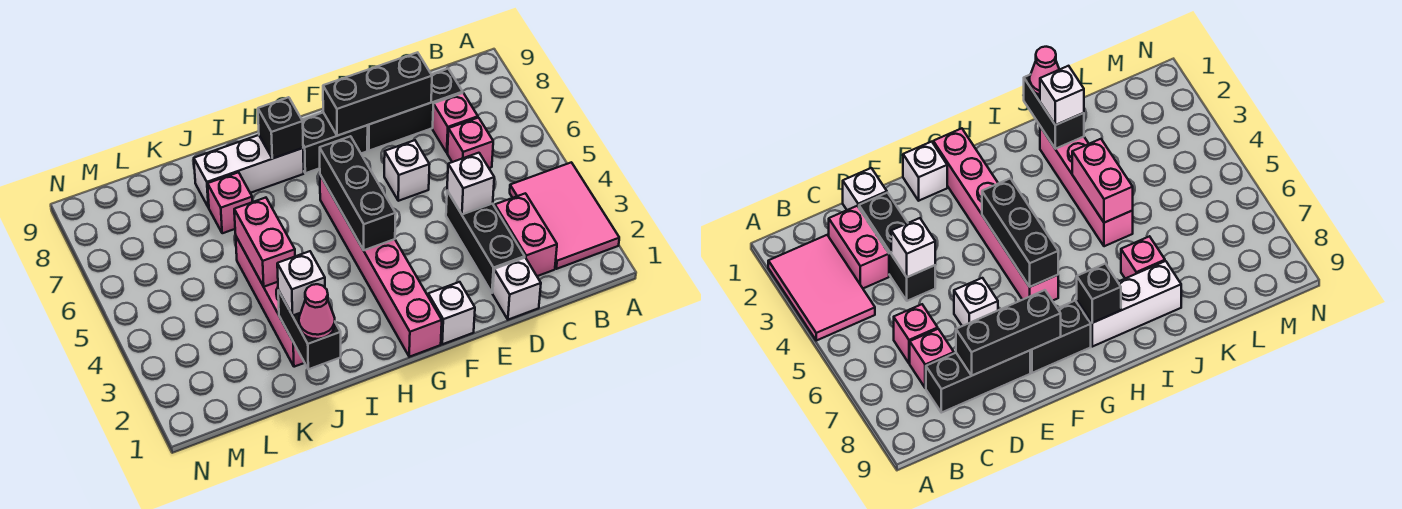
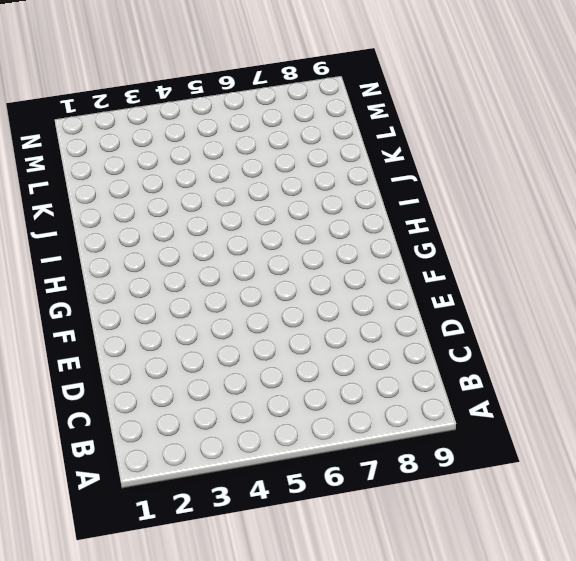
none -> pink tile A2:B4 level 1
none -> pink brick C2:C3 level 1
none -> pink brick C6 level 1

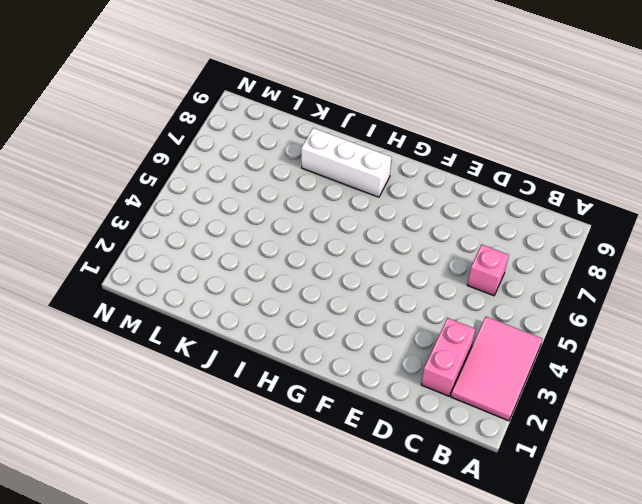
none -> pink brick C7 level 1
none -> black brick C8:E8 level 1
none -> white brick D1 level 1

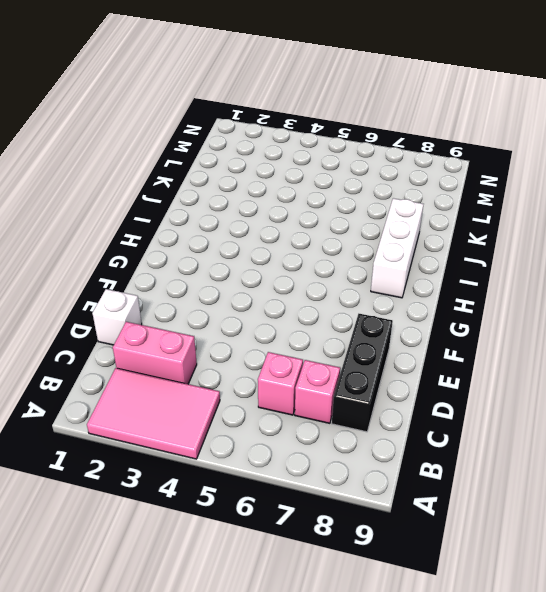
none -> black brick D2:D4 level 1
none -> white brick E6 level 1
none -> white brick F1 level 1

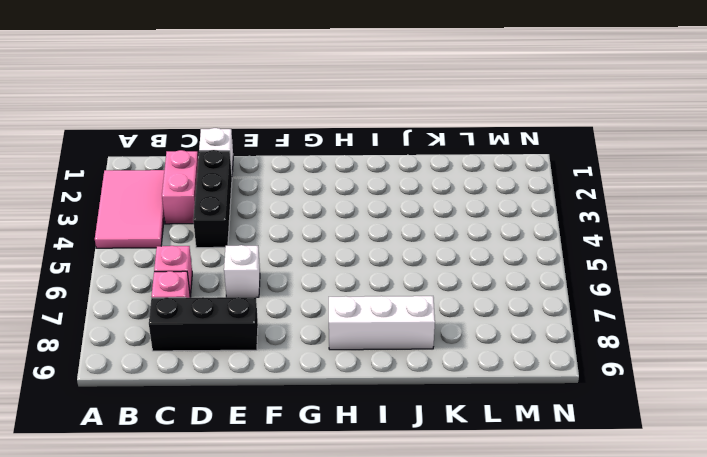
none -> white brick F1 level 1
none -> black brick F8:G8 level 1
none -> pink brick G1:G6 level 1

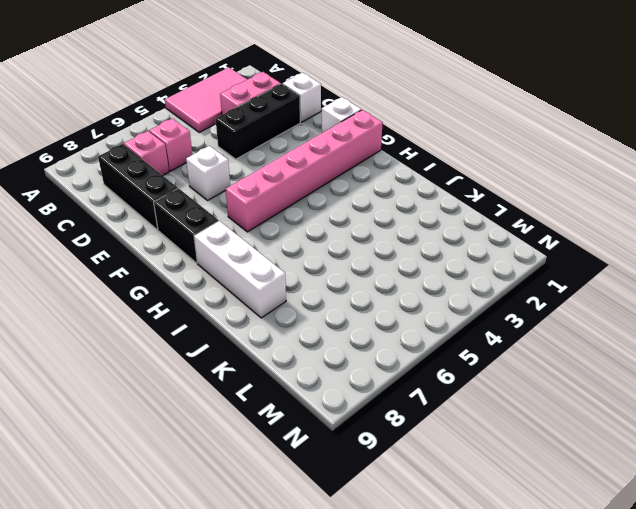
none -> pink brick J2:J5 level 1
none -> pink brick J7 level 1
none -> white brick D4 level 2

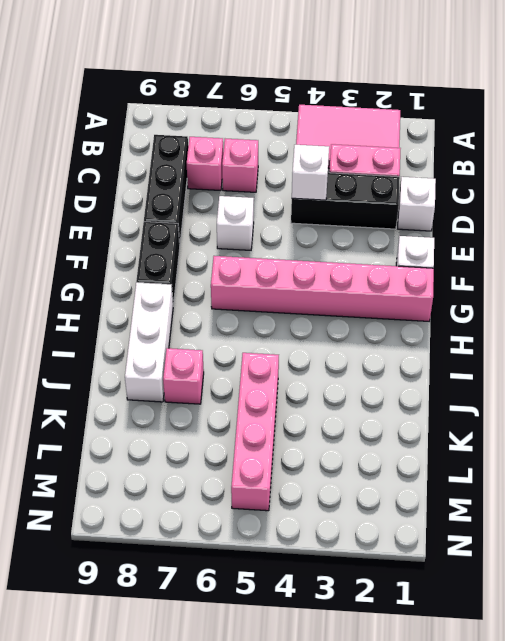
pink brick J5:M5 level 1 -> pink brick J2:J5 level 1
none -> black brick D8:F8 level 2
none -> black brick G4:G6 level 2
none -> black brick H8 level 2

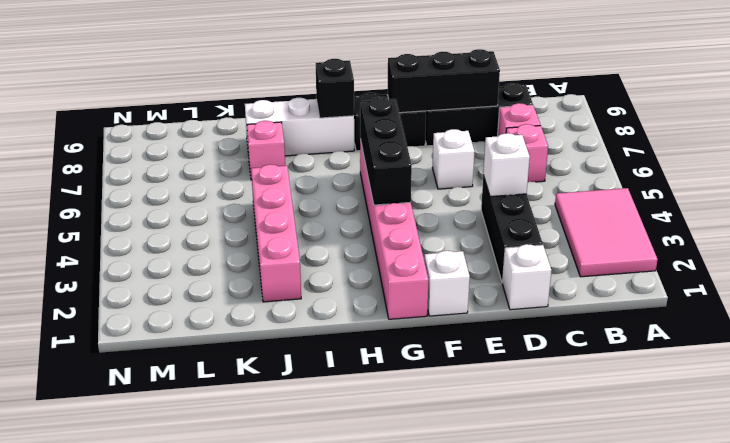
none -> pink brick C2:C3 level 1
none -> black brick J1:J2 level 2
none -> pink brick J4:J5 level 2

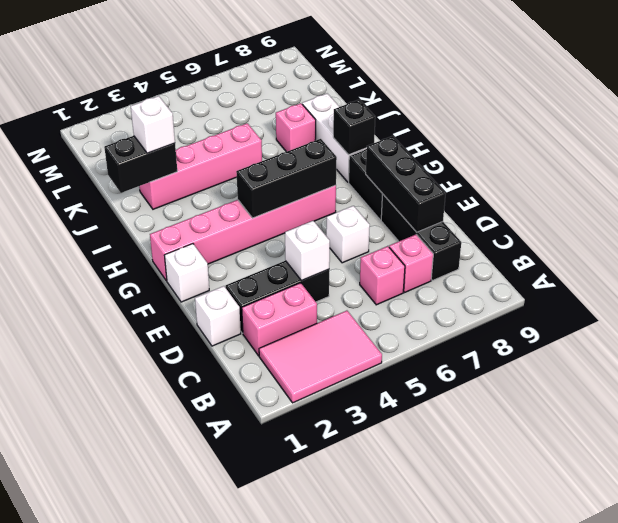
none -> pink brick J4:J5 level 2
none -> pink cone J1 level 3

